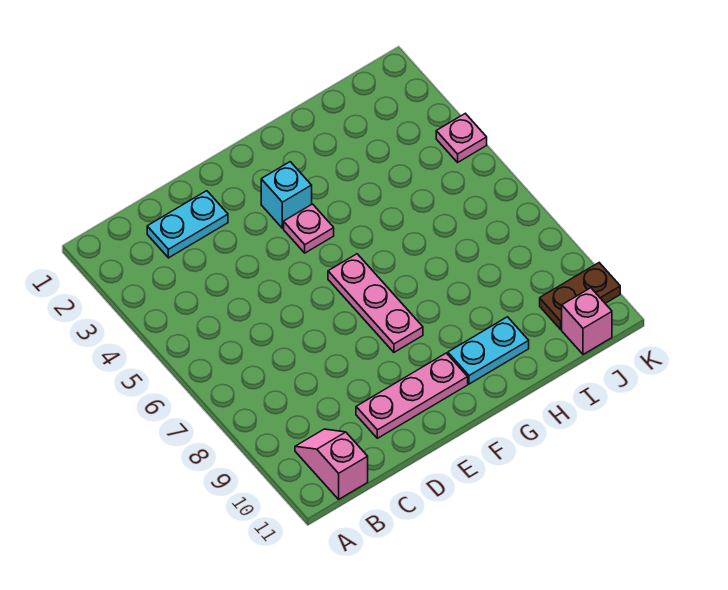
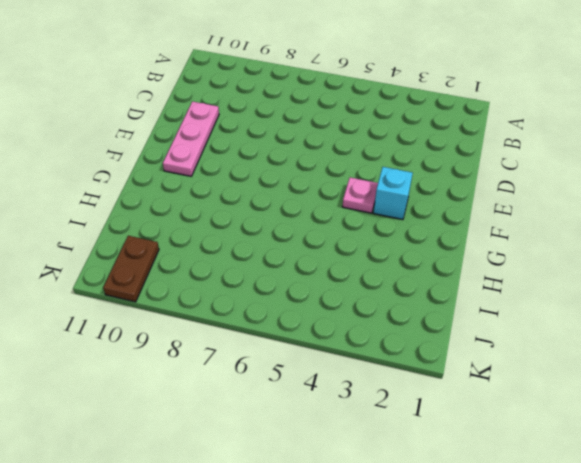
none -> pink slope B10:B11 level 1 top 11
none -> cyan plate C2:D2 level 1

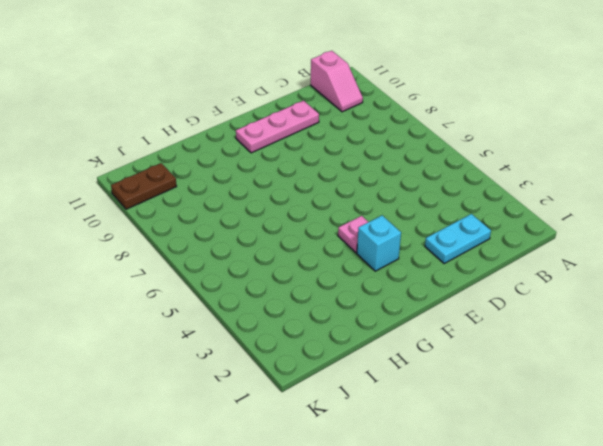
none -> pink plate F6:F8 level 1
none -> cyan plate G10:H10 level 1

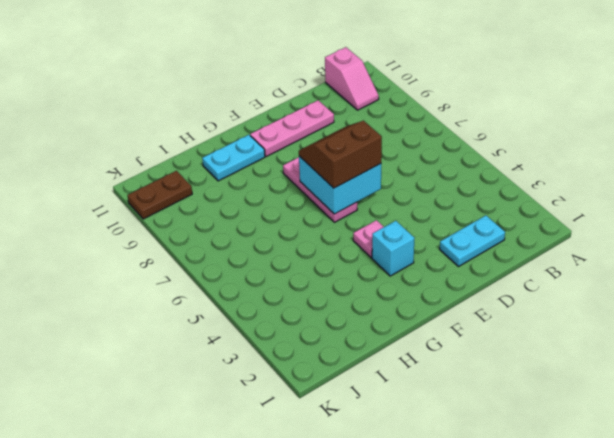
cyan brick E6:F7 level 2 -> none
brown slope E6:F7 level 3 top 6 -> none
none -> pink brick J11 level 1
none -> pink plate K4 level 1

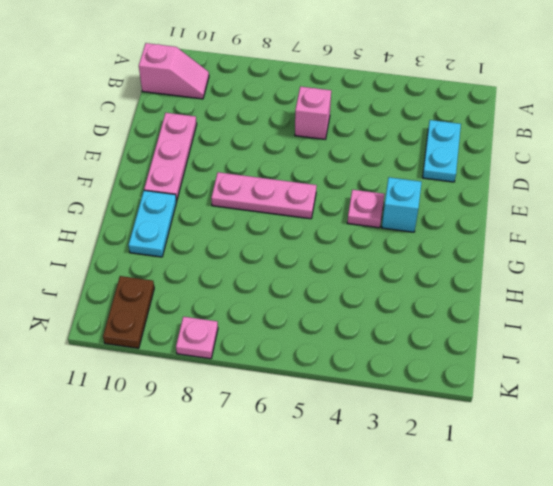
pink brick C6 level 1 -> pink brick J11 level 1
pink plate K8 level 1 -> pink plate K4 level 1

